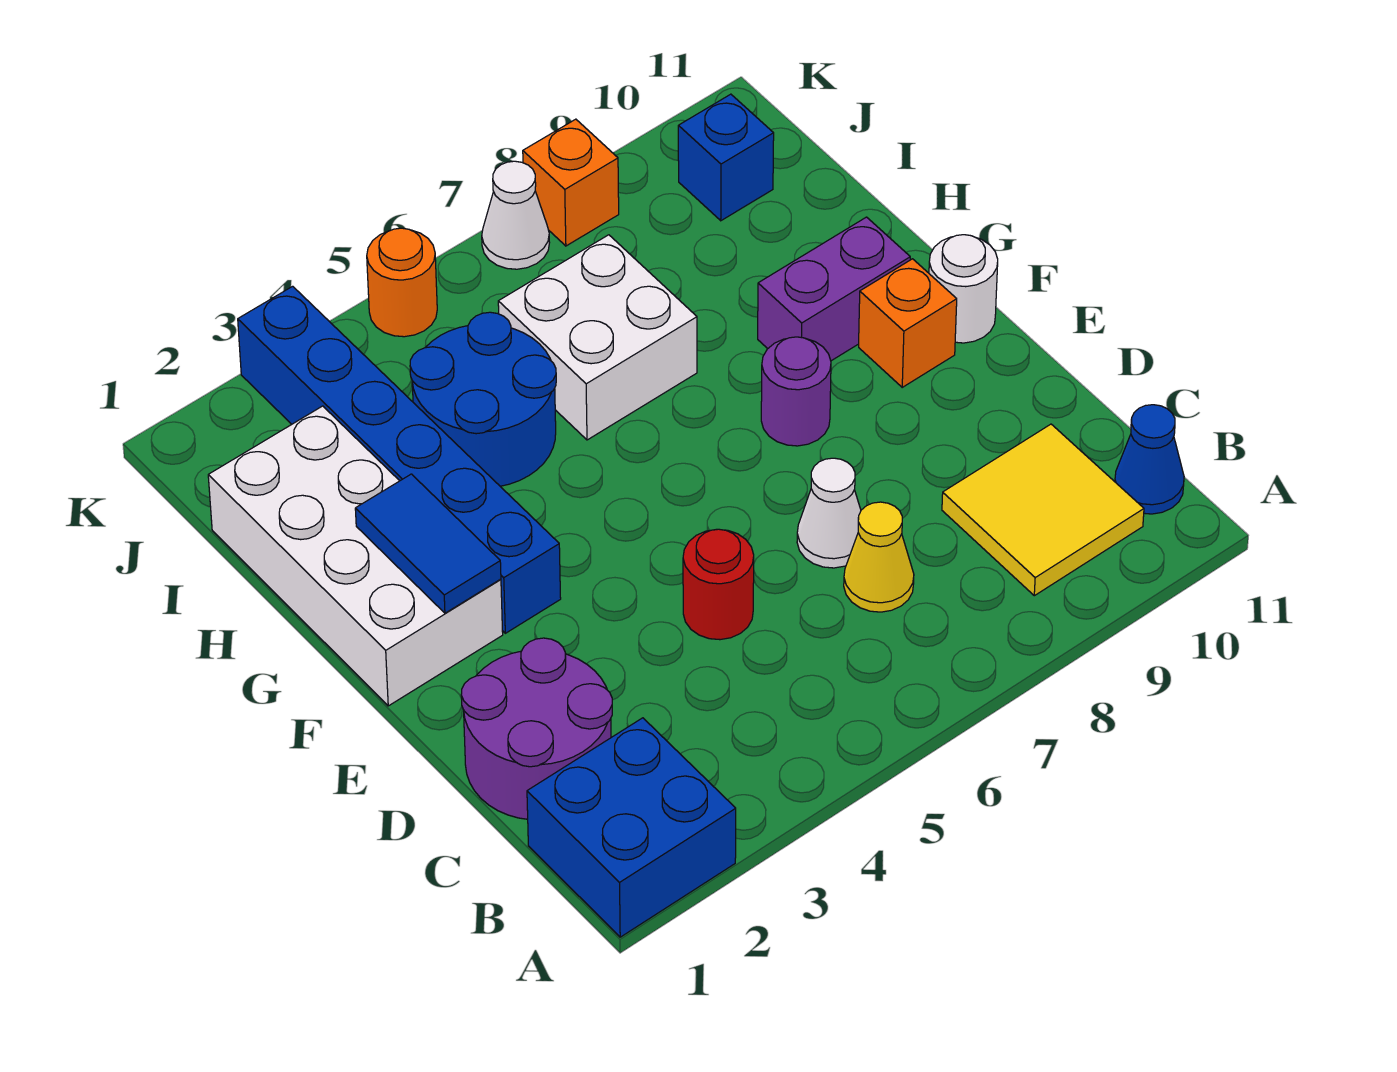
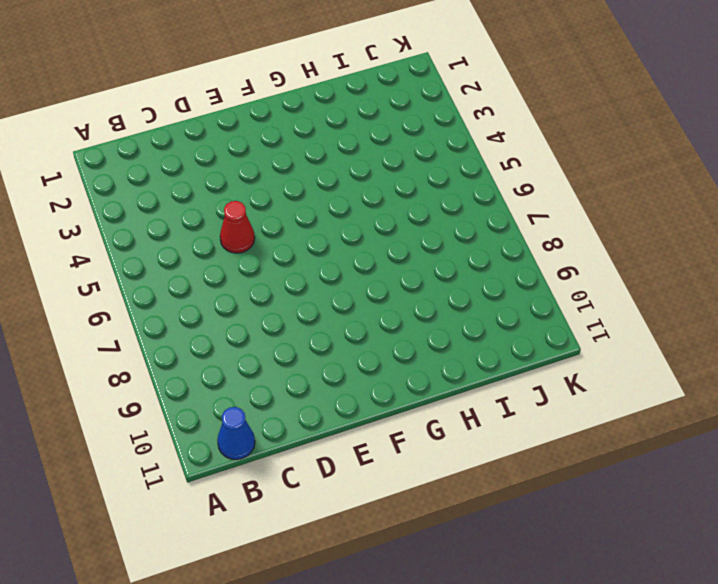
red cone D5 level 1 -> red round brick D5 level 1
none -> blue brick A1:B2 level 1
none -> yellow tile B9:C10 level 1
none -> purple round brick C1:D2 level 1

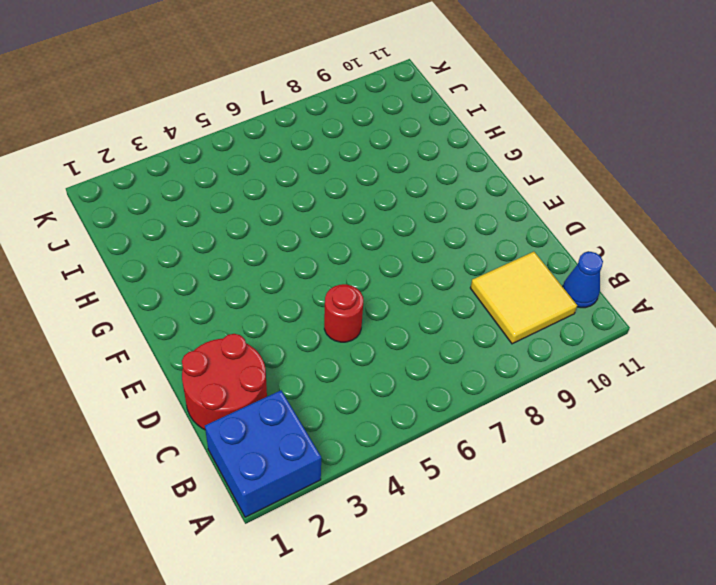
red round brick C1:D2 level 1 -> purple round brick C1:D2 level 1
none -> yellow cone C7 level 1
none -> white cone D7 level 1
none -> white brick F1:I2 level 1

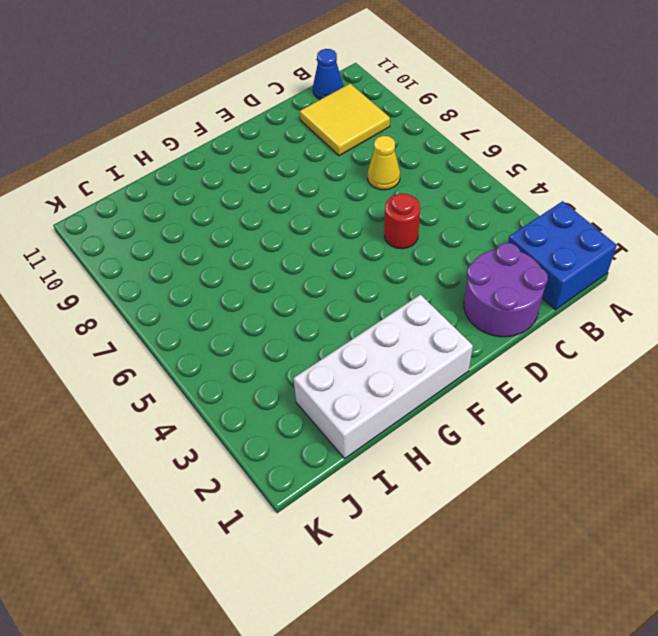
none -> white cone D7 level 1
none -> blue brick F3:K3 level 1
none -> purple round brick F8 level 1

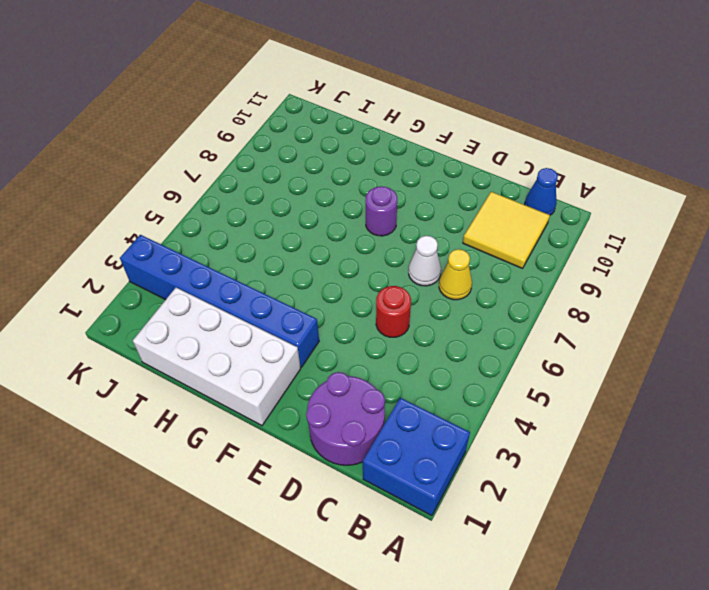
none -> orange brick F10 level 1
none -> white round brick F11 level 1
none -> purple brick G9:G10 level 1

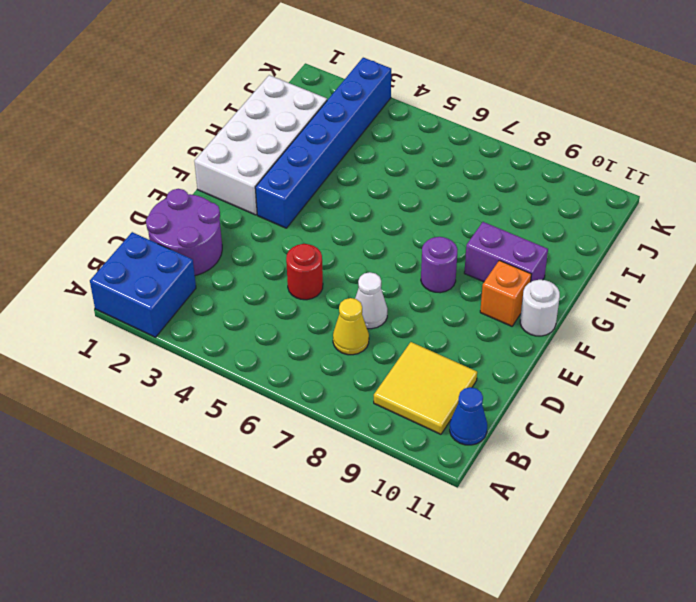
none -> blue round brick H4:I5 level 1
none -> white brick H6:I7 level 1
none -> blue brick J10 level 1

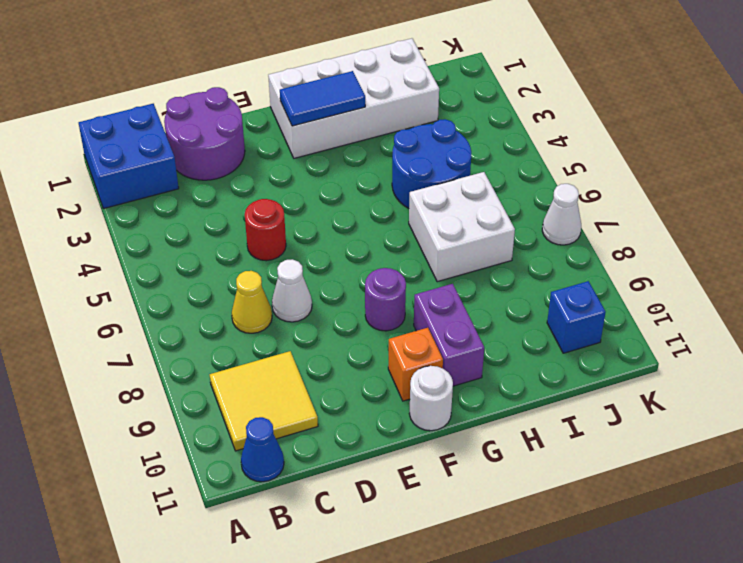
none -> blue brick F3:K3 level 1
none -> orange round brick K5 level 1
none -> orange brick K8 level 1

